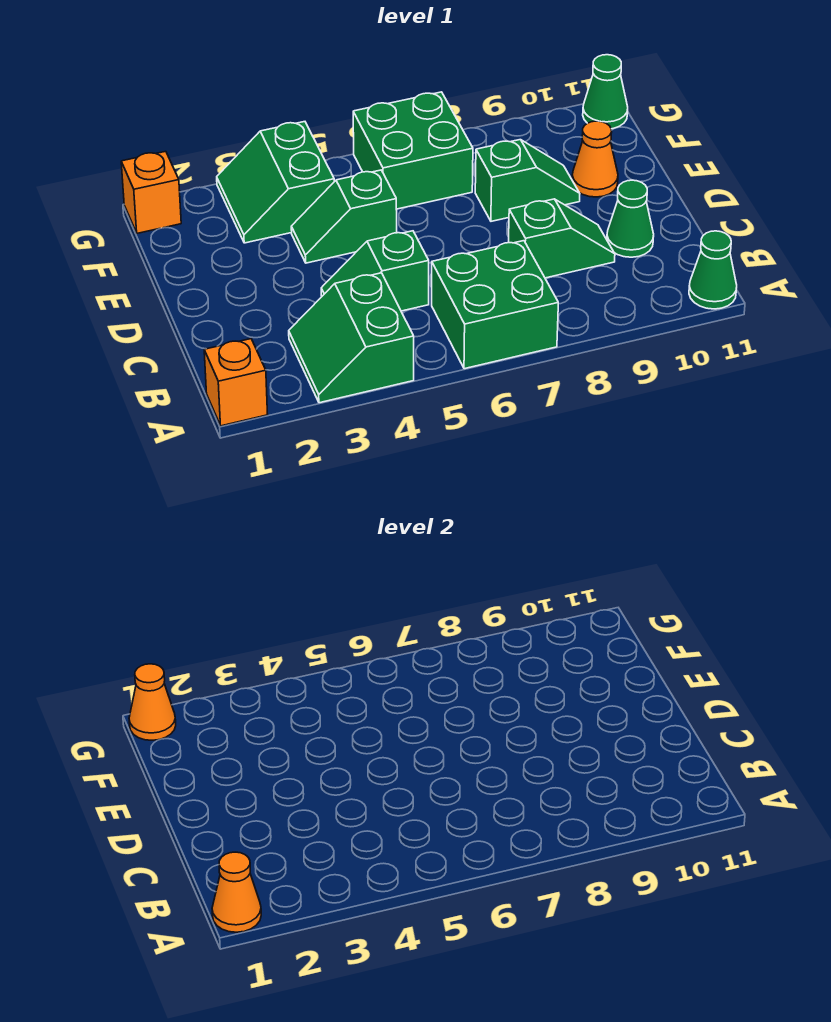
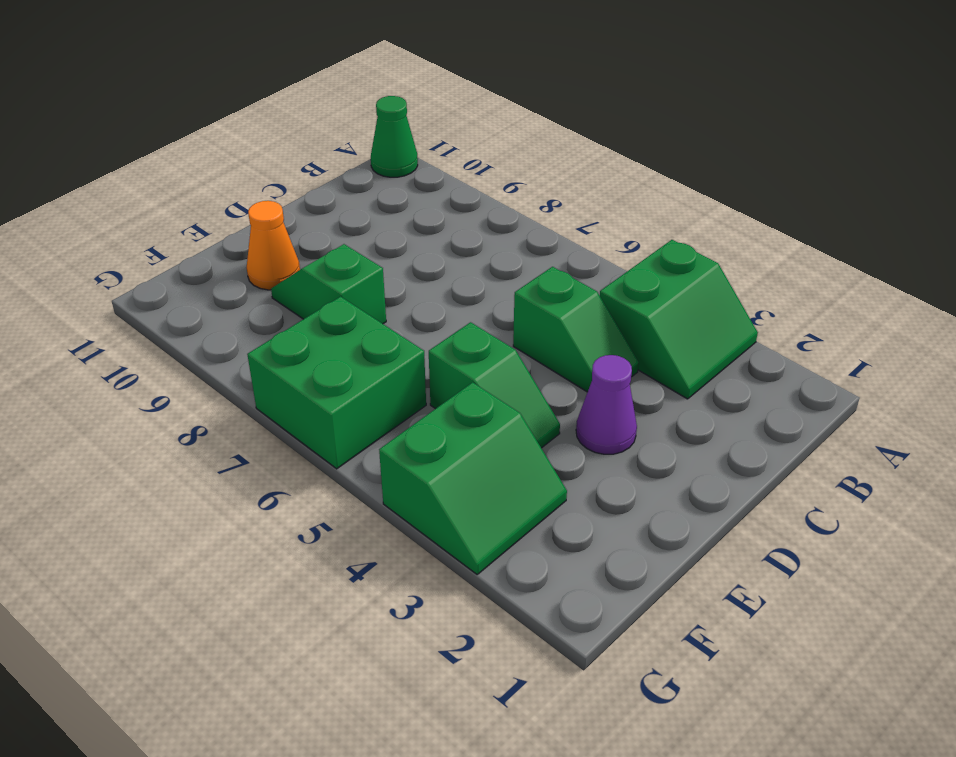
purple cone D3 level 1 -> none
none -> orange brick A1 level 1
none -> green brick A6:B7 level 1
none -> green slope C8:C9 level 1 top 8

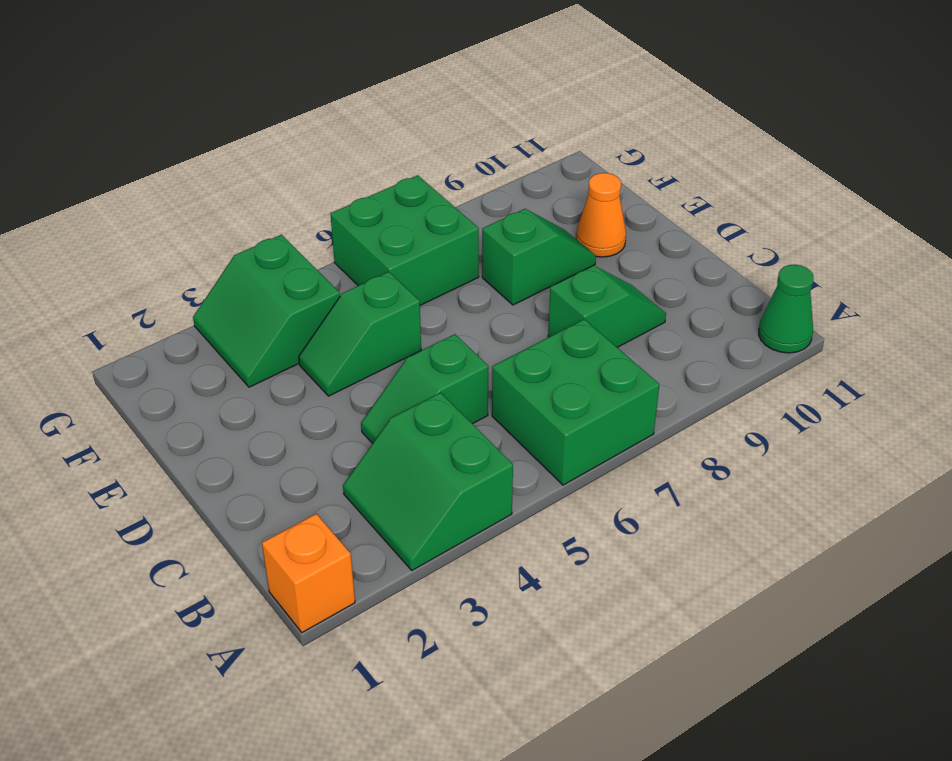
none -> green cone C10 level 1
none -> orange brick G1 level 1
none -> green cone G11 level 1

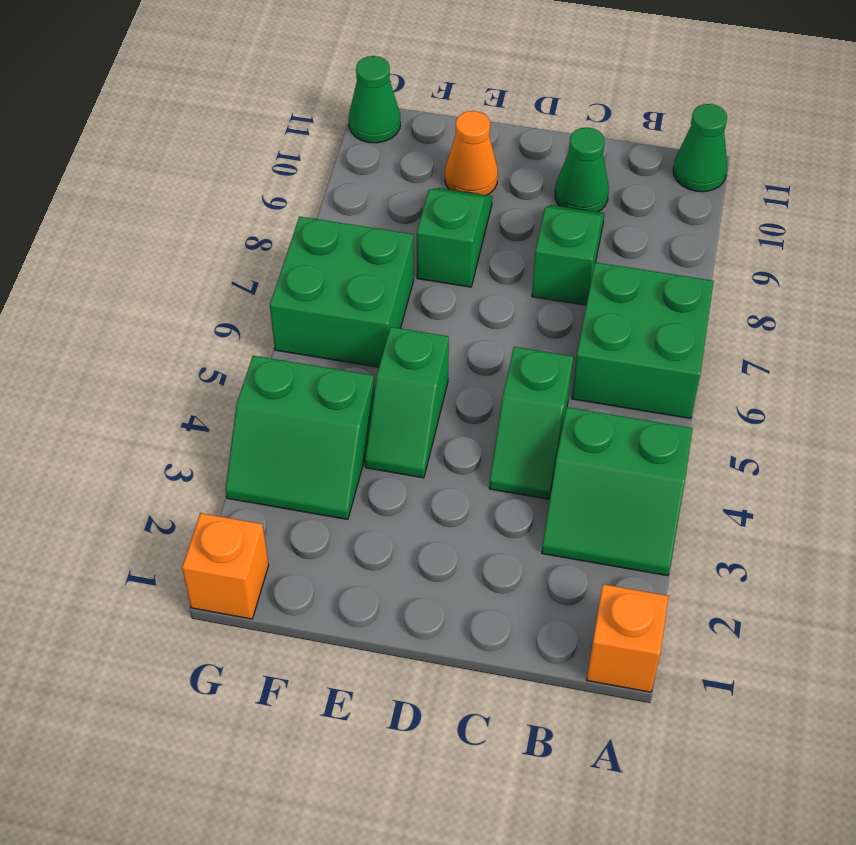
none -> orange cone A1 level 2
none -> orange cone G1 level 2

